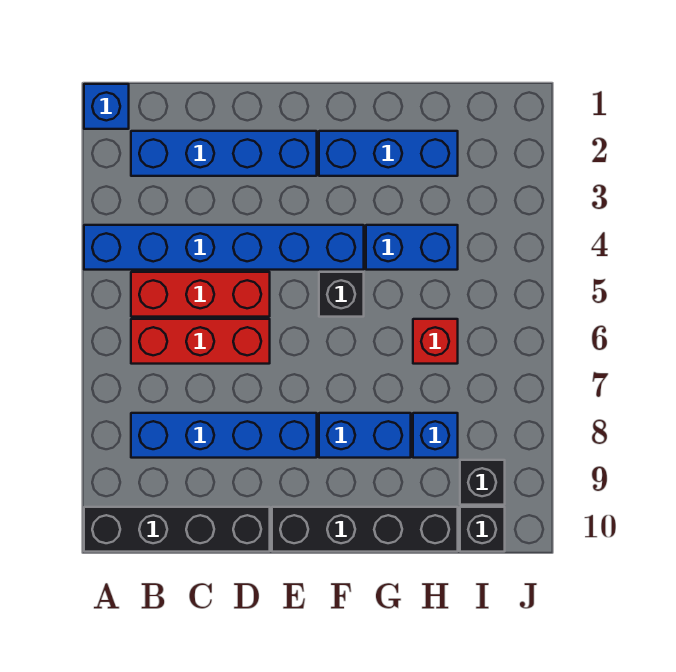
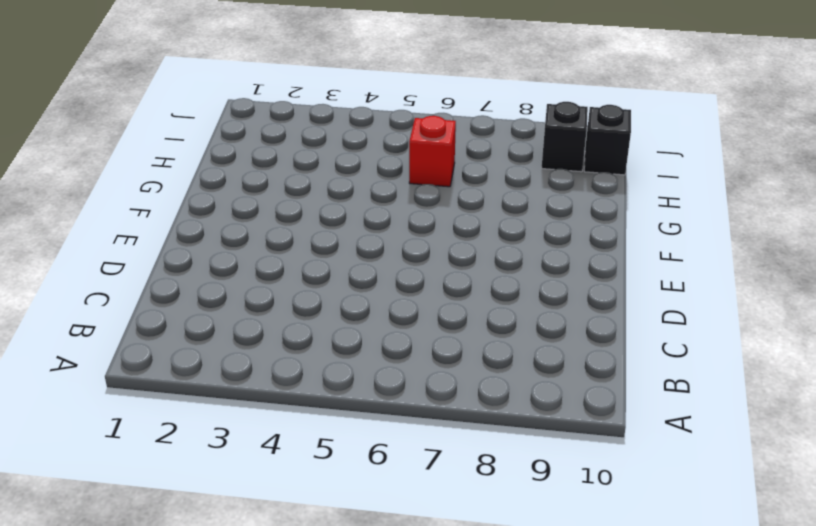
none -> blue brick A1 level 1
none -> blue brick A4:F4 level 1
none -> black brick A10:D10 level 1

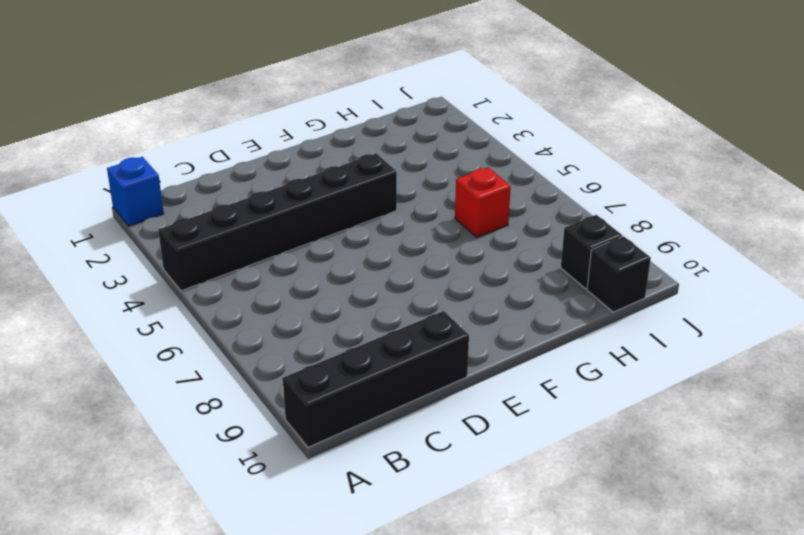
black brick A4:F4 level 1 -> blue brick A4:F4 level 1
none -> blue brick B2:E2 level 1
none -> red brick B5:D5 level 1
none -> red brick B6:D6 level 1

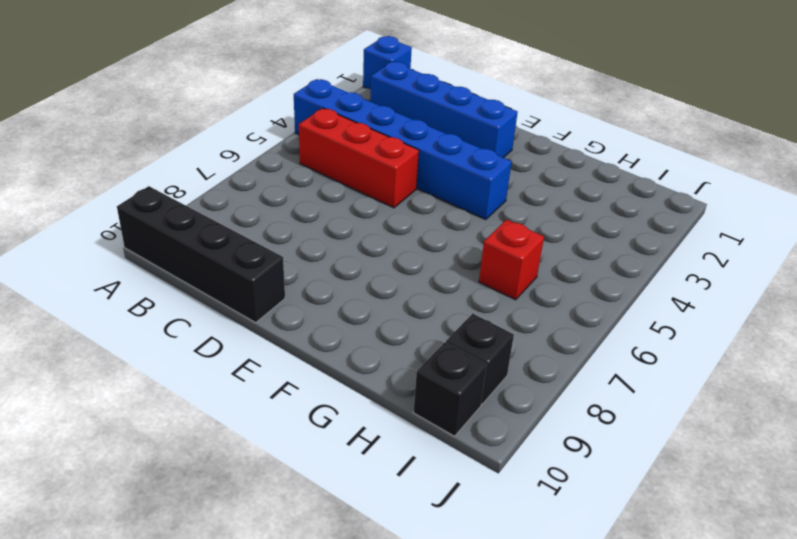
none -> red brick B6:D6 level 1
none -> blue brick B8:E8 level 1
none -> black brick E10:H10 level 1

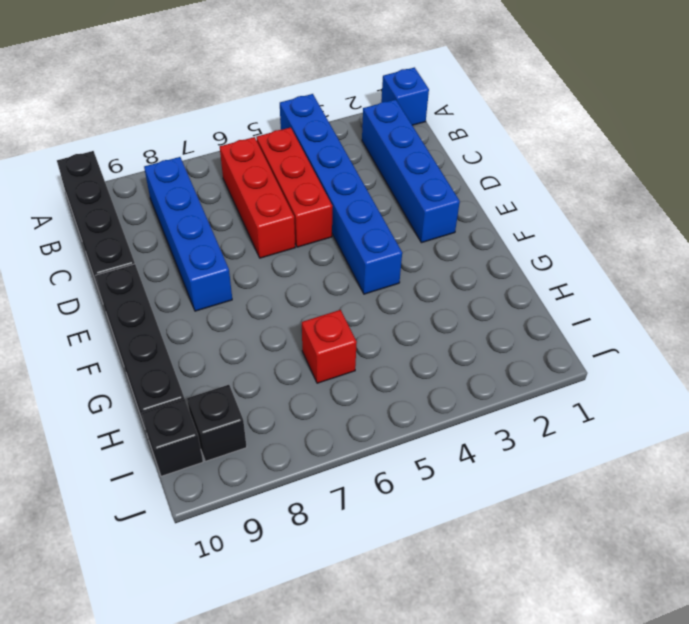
none -> blue brick F2:H2 level 1
none -> black brick F5 level 1
none -> blue brick F8:G8 level 1

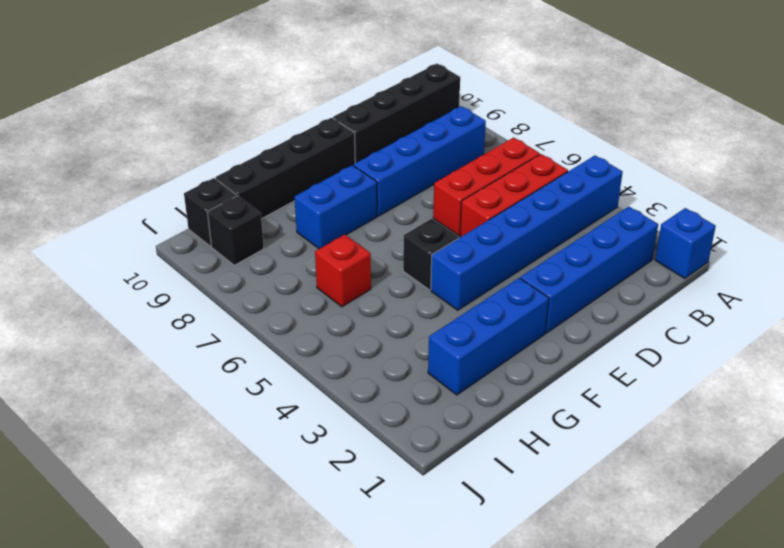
none -> blue brick G4:H4 level 1
none -> blue brick H8 level 1

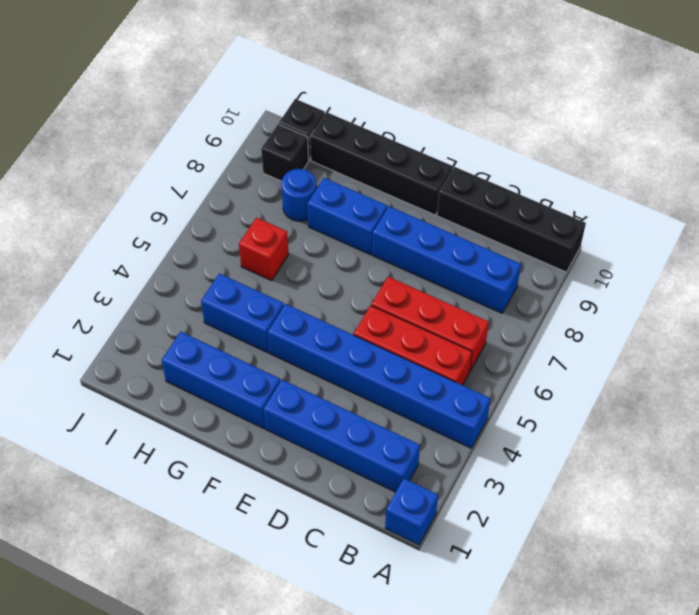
blue round brick H8 level 1 -> blue brick H8 level 1
none -> black brick F5 level 1

